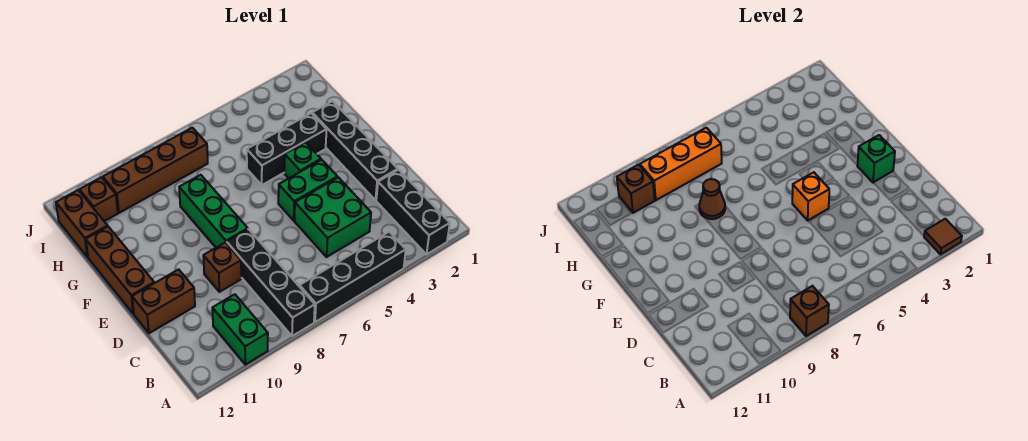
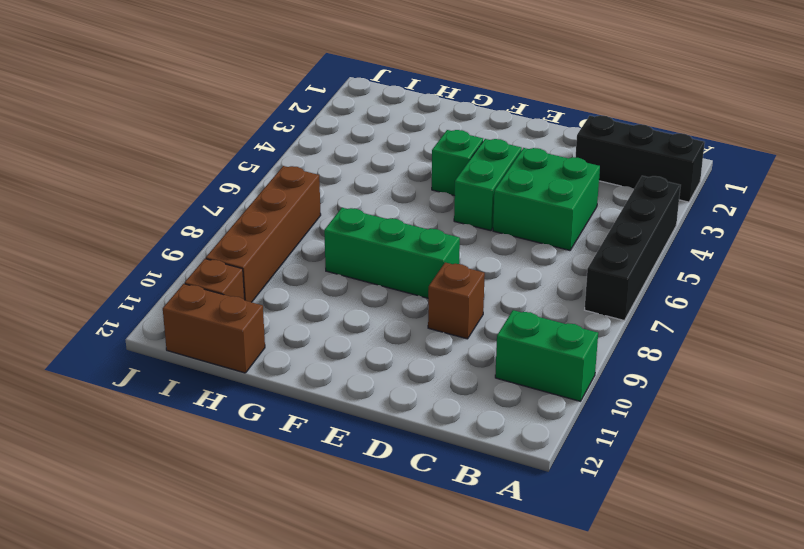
none -> black brick A8:D8 level 1
none -> black brick D2:G2 level 1
none -> brown brick D11:D12 level 1

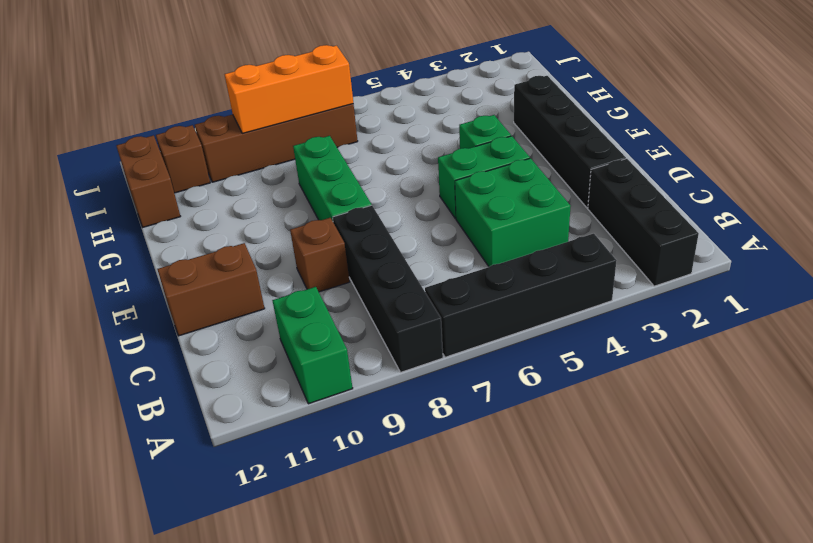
none -> brown brick E12:G12 level 1
none -> black brick G3:G5 level 1
none -> brown tile A2 level 2

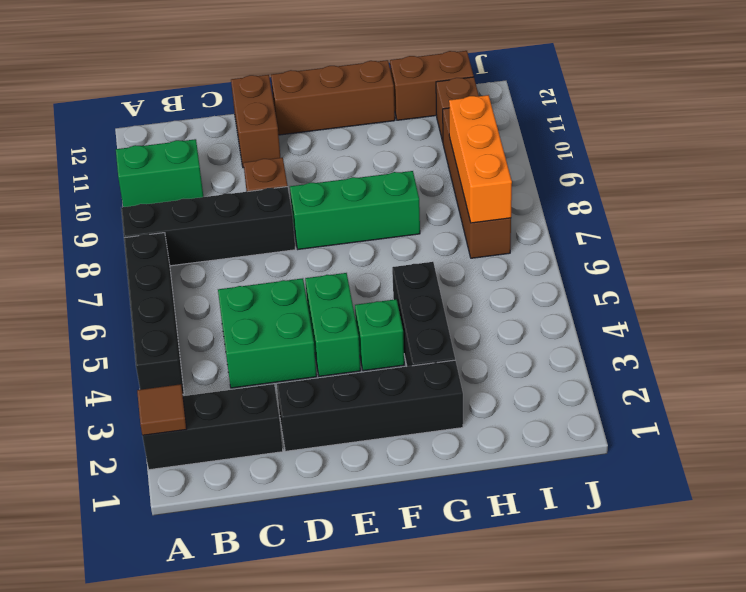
none -> brown brick A8 level 2
none -> green brick E2 level 2
none -> orange brick E5 level 2

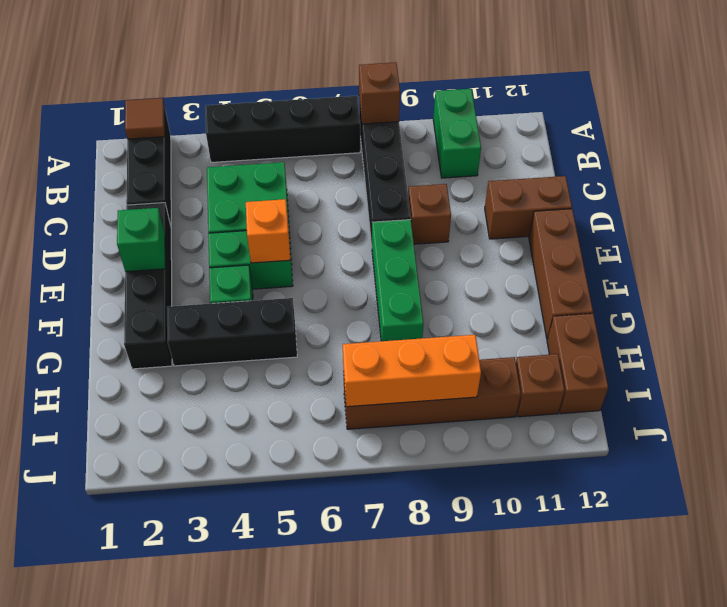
none -> brown cone G8 level 2
none -> brown brick I10 level 2

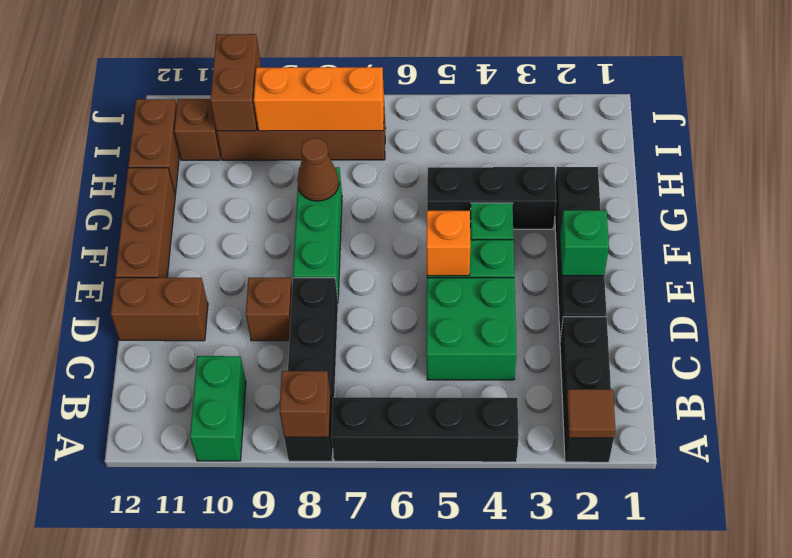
brown brick I10:J10 level 2 -> brown brick I10 level 2

